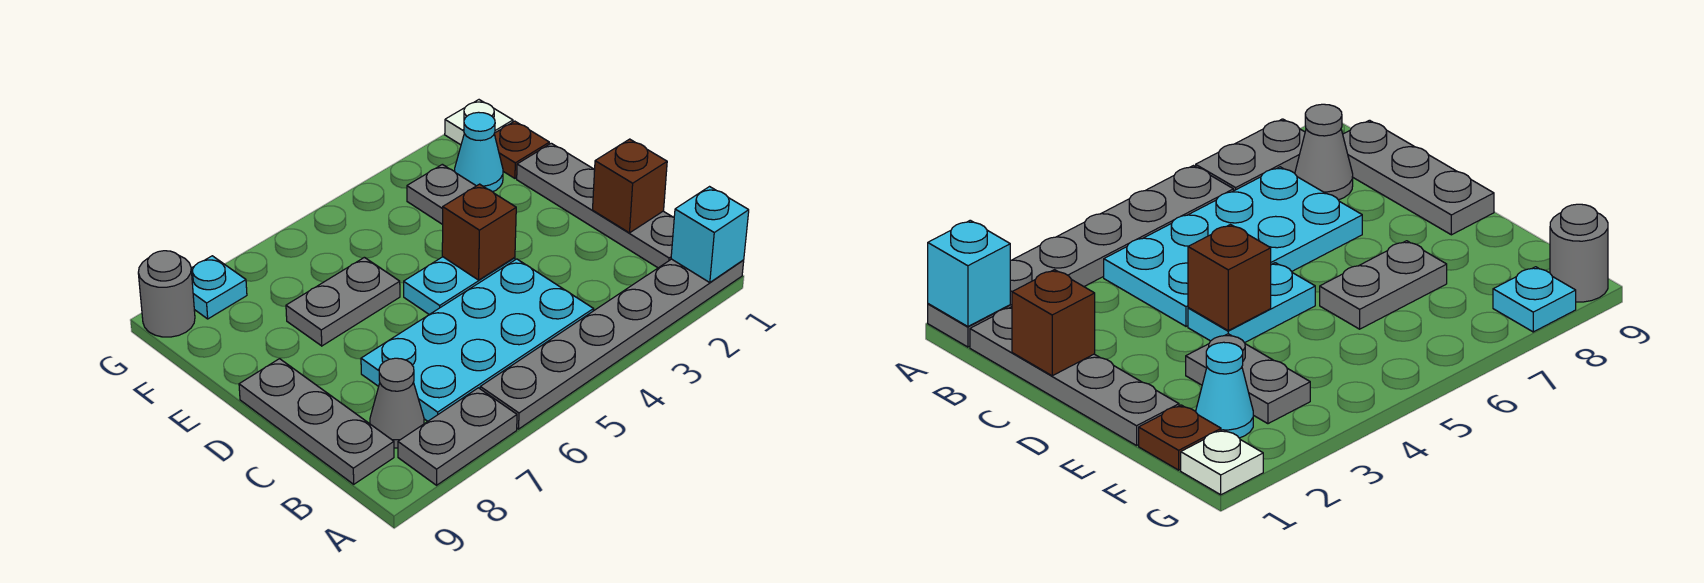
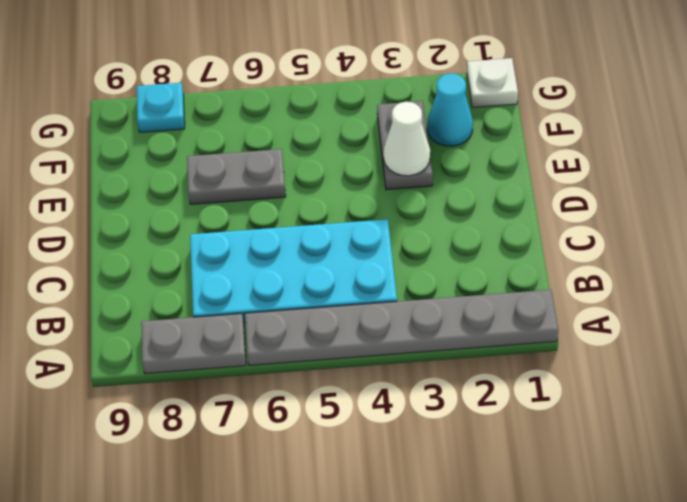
white cone E3 level 2 -> none
none -> grey plate B1:E1 level 1
none -> grey cone B8 level 1
none -> grey plate B9:D9 level 1

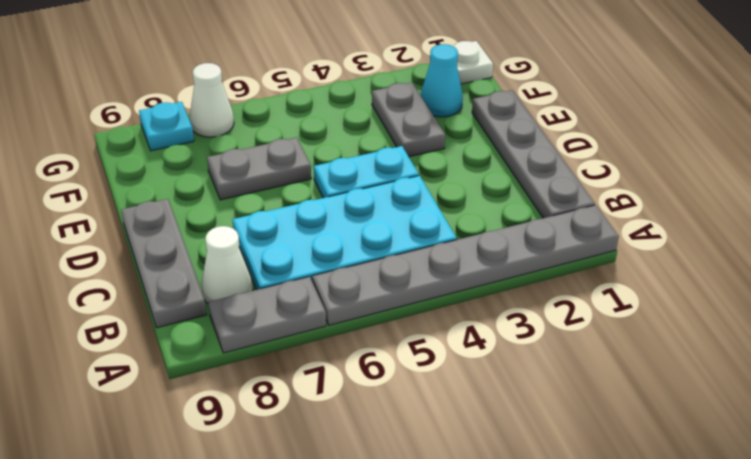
white cone B8 level 1 -> grey cone B8 level 1
white cone G7 level 1 -> none
none -> brown plate F1 level 1
none -> grey round brick G9 level 1
none -> cyan brick A1 level 2

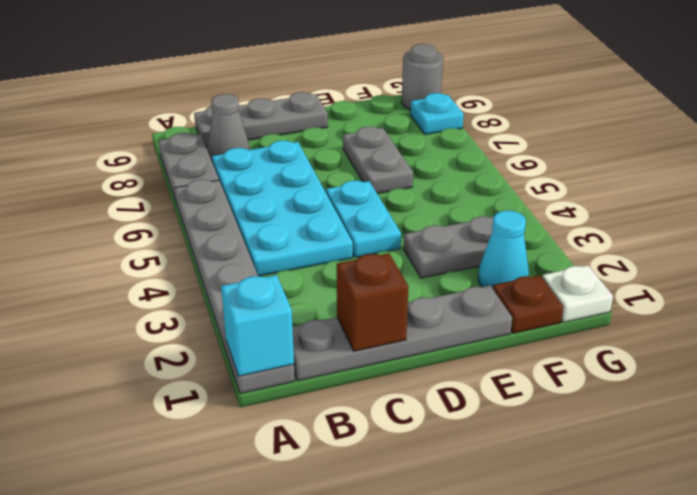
none -> brown brick D4 level 2

